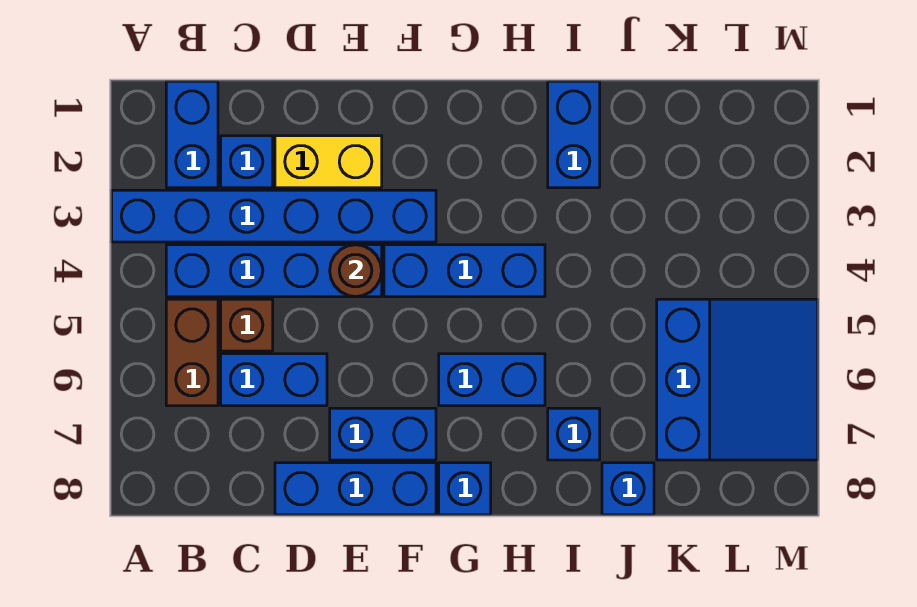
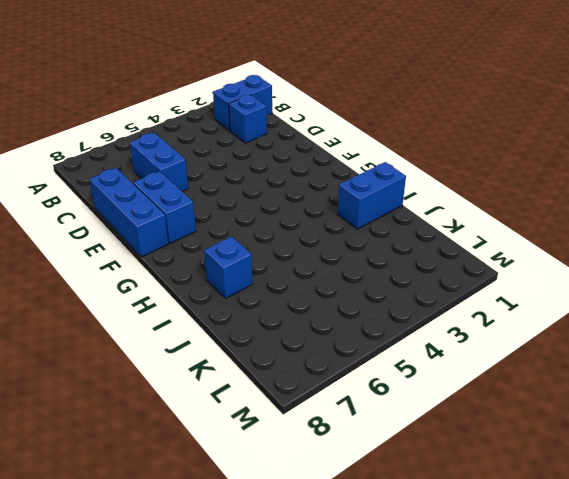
none -> blue brick A3:F3 level 1
none -> blue brick B4:E4 level 1
none -> brown brick B5:B6 level 1

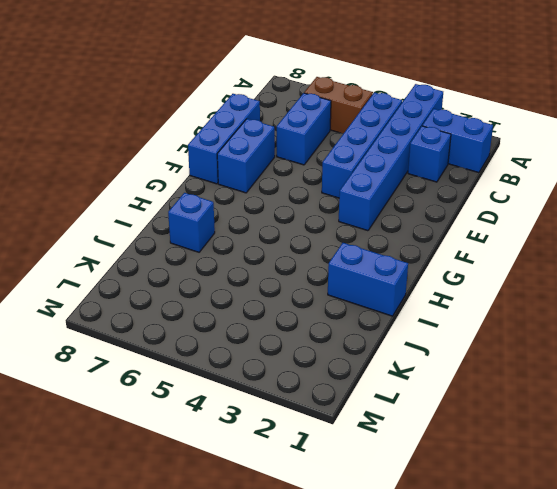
none -> brown brick C5 level 1
none -> yellow brick D2:E2 level 1
none -> blue brick F4:H4 level 1

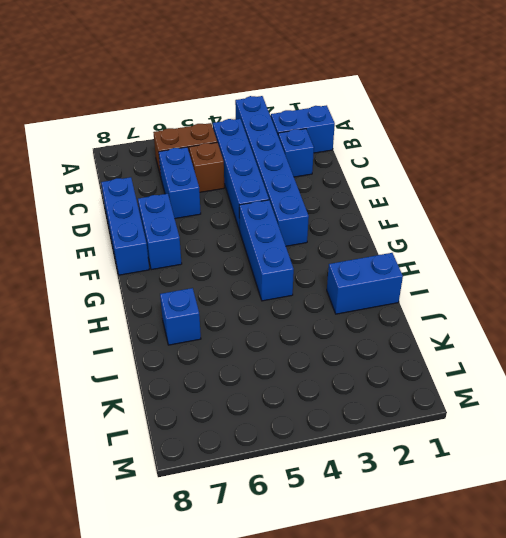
none -> yellow brick D2:E2 level 1
none -> blue brick G6:H6 level 1
none -> blue brick G8 level 1

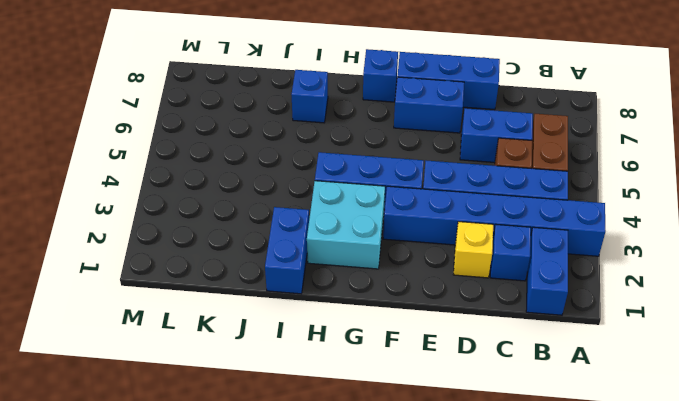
yellow brick D2 level 1 -> yellow brick D2:E2 level 1
cyan brick G2:H3 level 1 -> none
none -> blue brick G6:H6 level 1
none -> blue brick J8 level 1
none -> blue slope K5:M7 level 1 top K

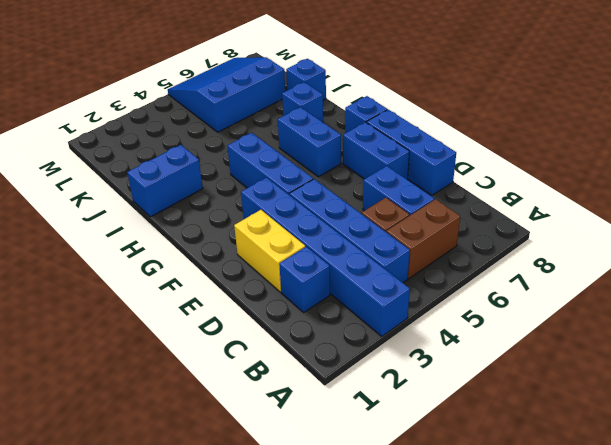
none -> blue brick B1:B2 level 1
none -> brown round brick E4 level 2

